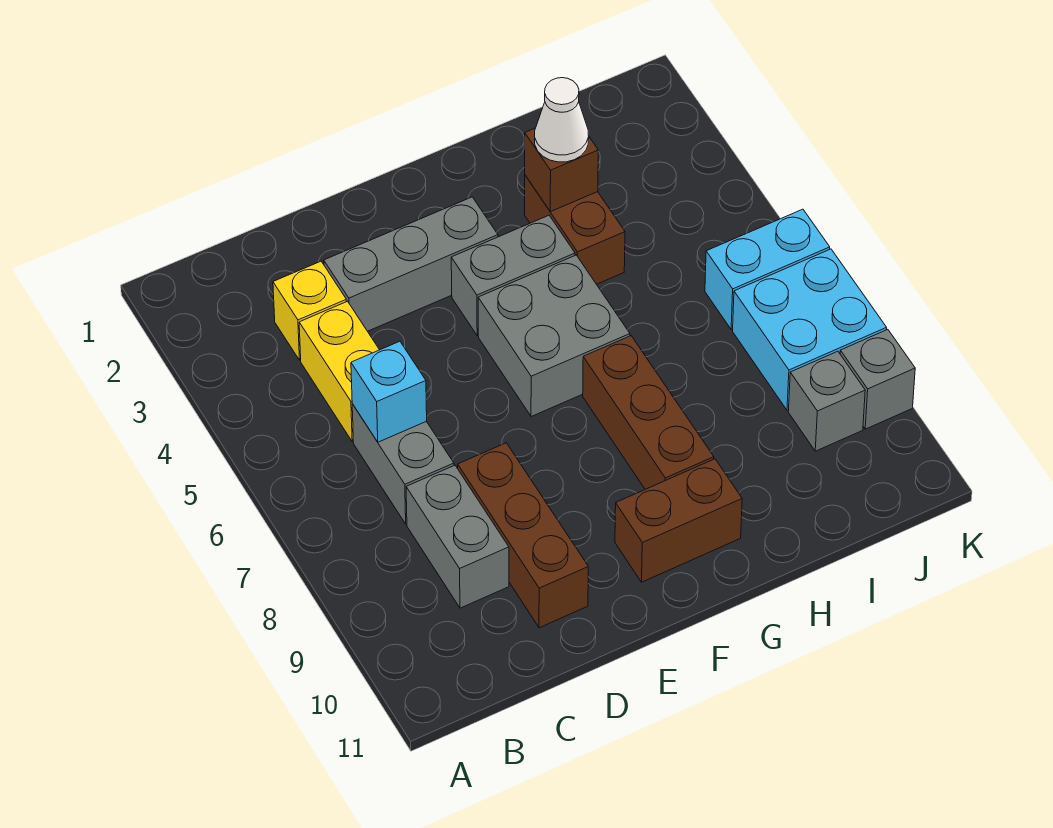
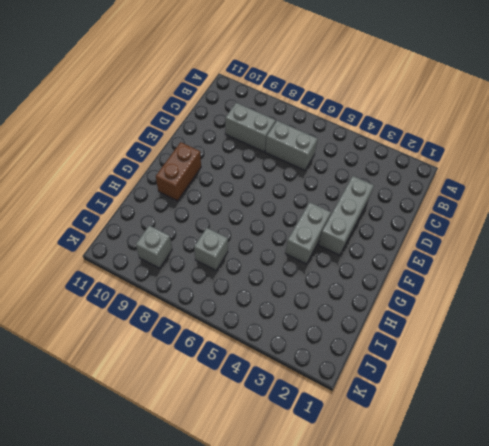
grey brick I7 level 1 -> grey brick K9 level 1
none -> yellow brick C3 level 1
none -> yellow brick C4:C5 level 1
none -> brown brick D8:D10 level 1

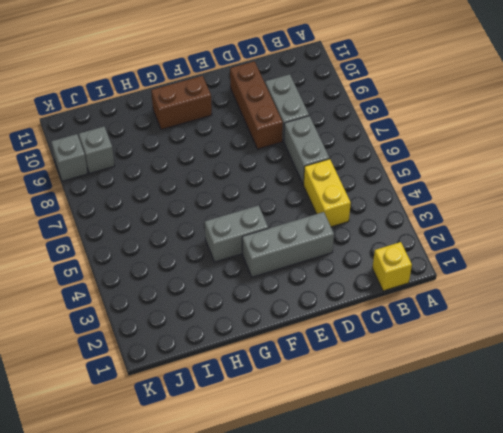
yellow brick B1 level 1 -> yellow brick C3 level 1
none -> grey brick F5:G6 level 1
none -> brown brick G7:G9 level 1
none -> brown brick H3:H4 level 1

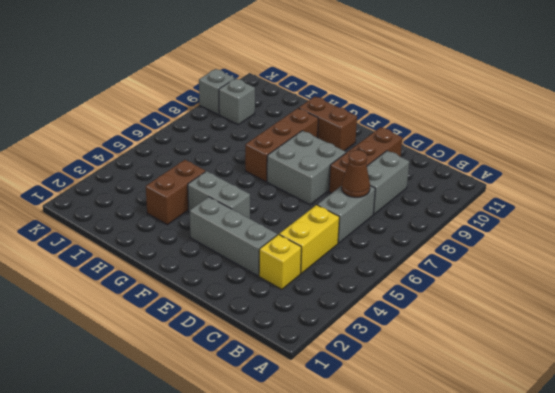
brown cone C7 level 2 -> none
grey brick E7:F8 level 1 -> grey brick F5:G6 level 1
none -> cyan brick J6:K6 level 1
none -> cyan brick J7:K8 level 1
none -> cyan brick C6 level 2

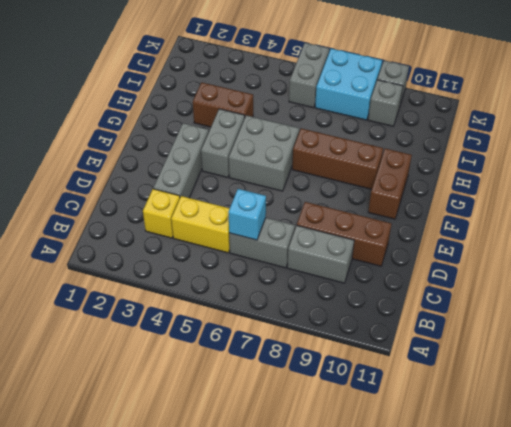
grey brick J6:K6 level 1 -> cyan brick J6:K6 level 1
none -> brown brick H3 level 2
none -> white cone H3 level 3

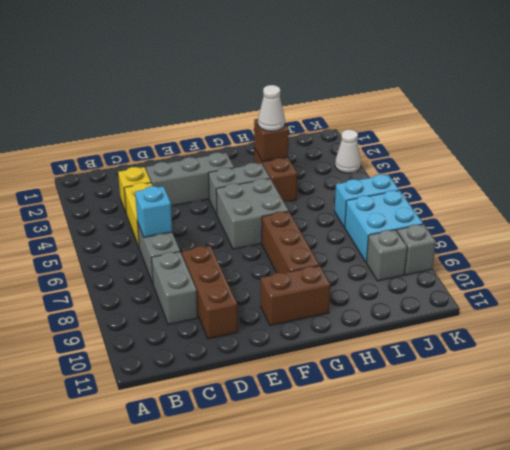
white cone K3 level 1 -> none

